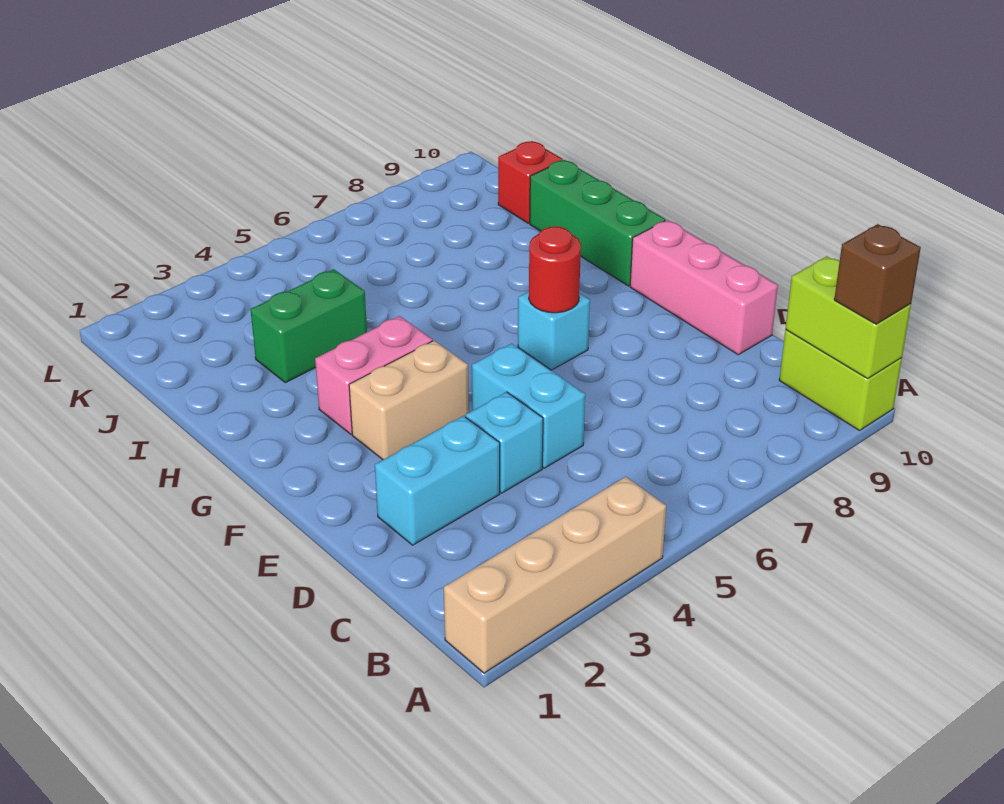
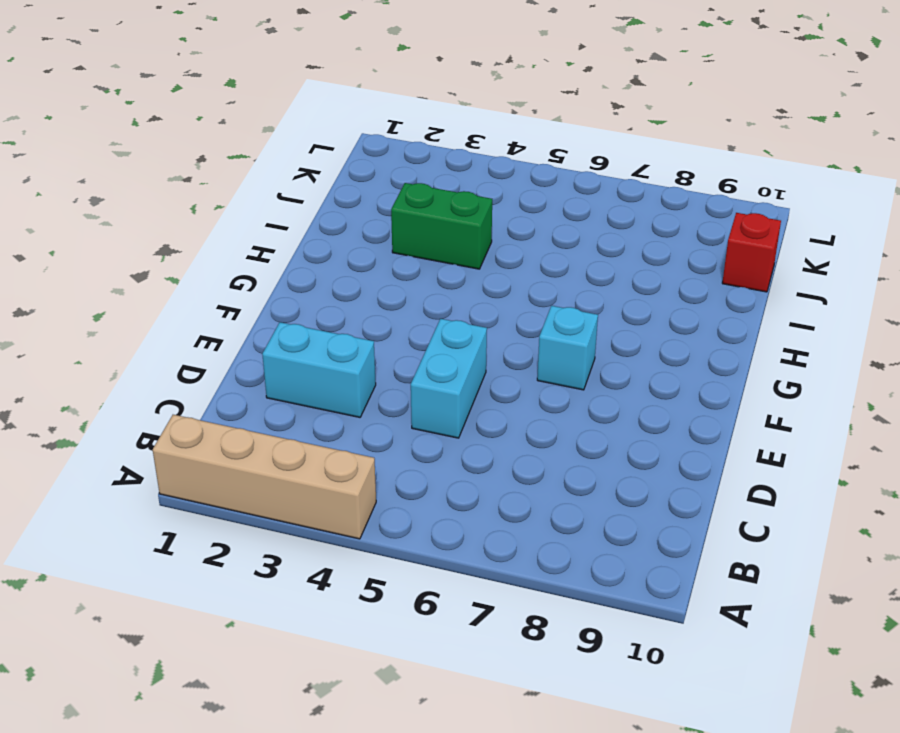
none -> lime brick A10:B10 level 1
none -> cyan brick D4 level 1
none -> pink brick D10:F10 level 1

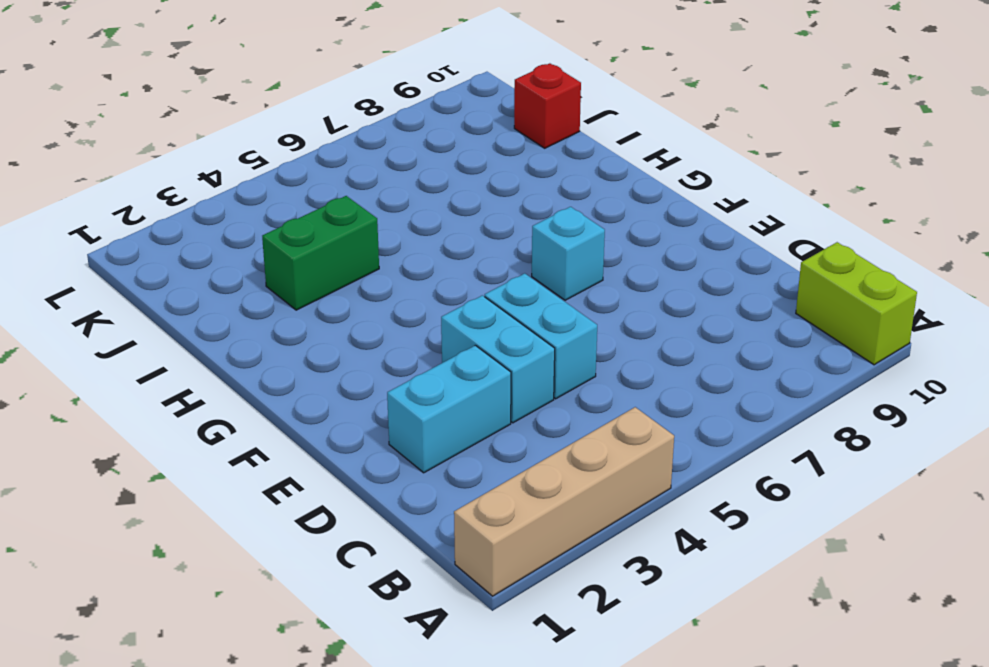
cyan brick D4:E4 level 1 -> cyan brick D4 level 1
none -> pink brick D10:F10 level 1
none -> tan brick F3:F4 level 1
none -> pink brick G3:G4 level 1

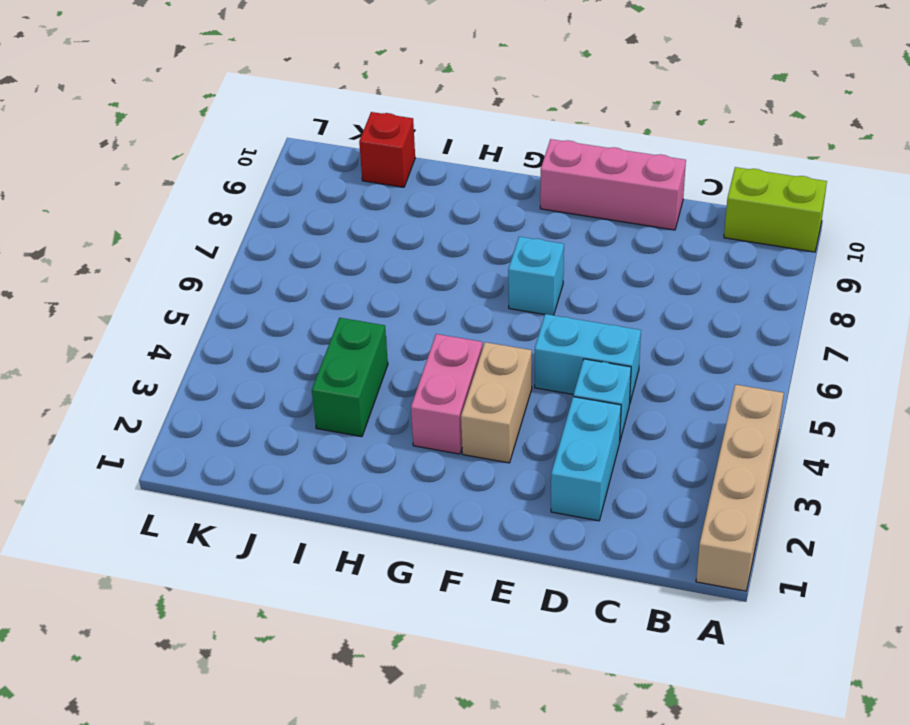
none -> green brick G10:I10 level 1
none -> lime brick A10:B10 level 2
none -> red round brick F7 level 2

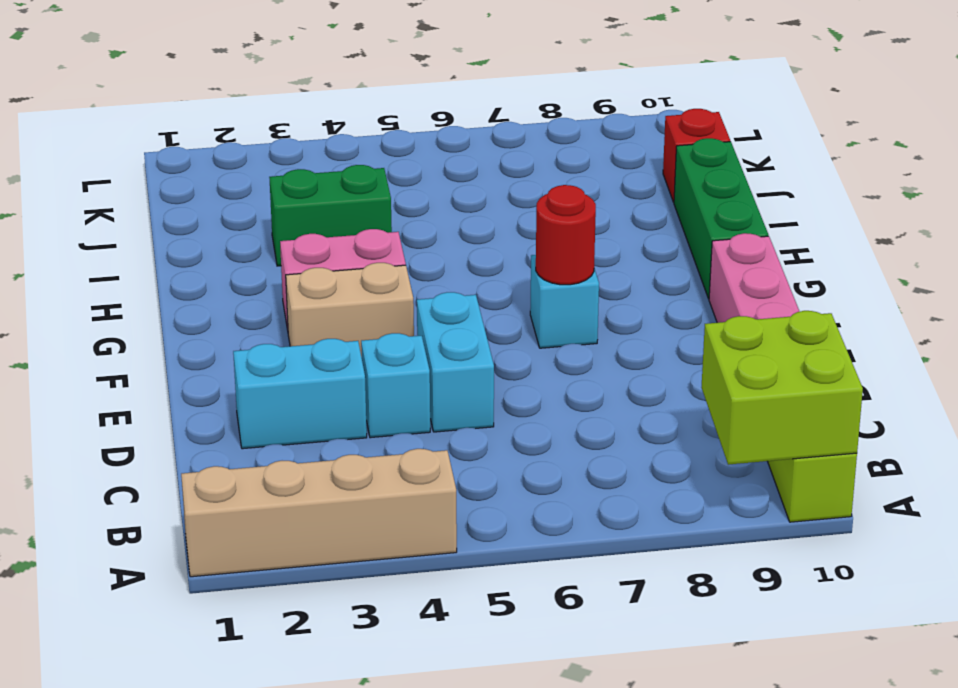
lime brick A9:B10 level 2 -> lime brick A10:B10 level 2
none -> brown brick A10 level 3

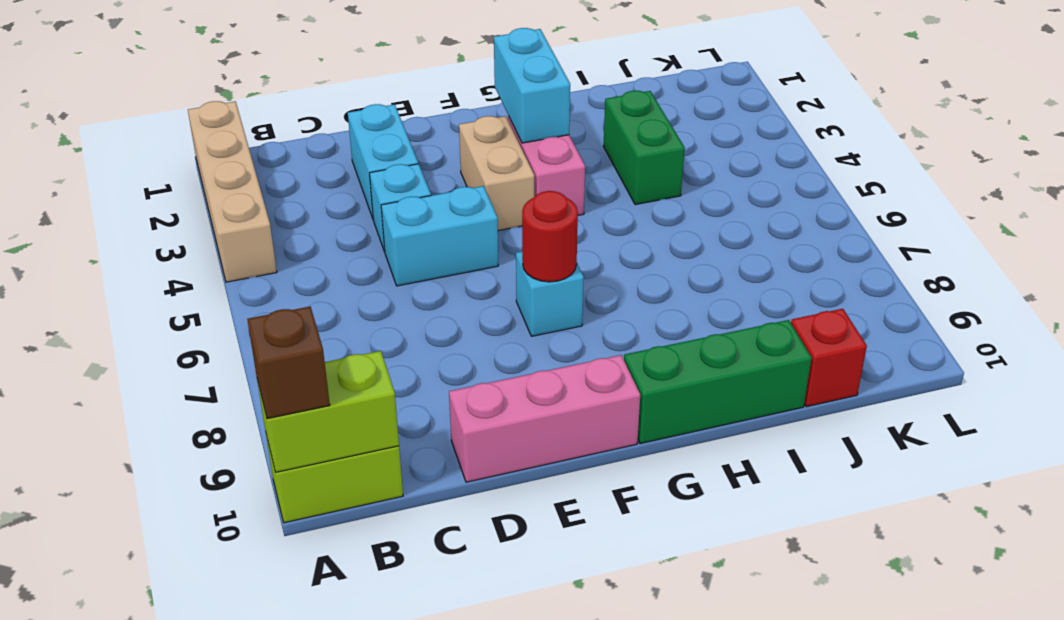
cyan brick G2:G3 level 2 -> none

